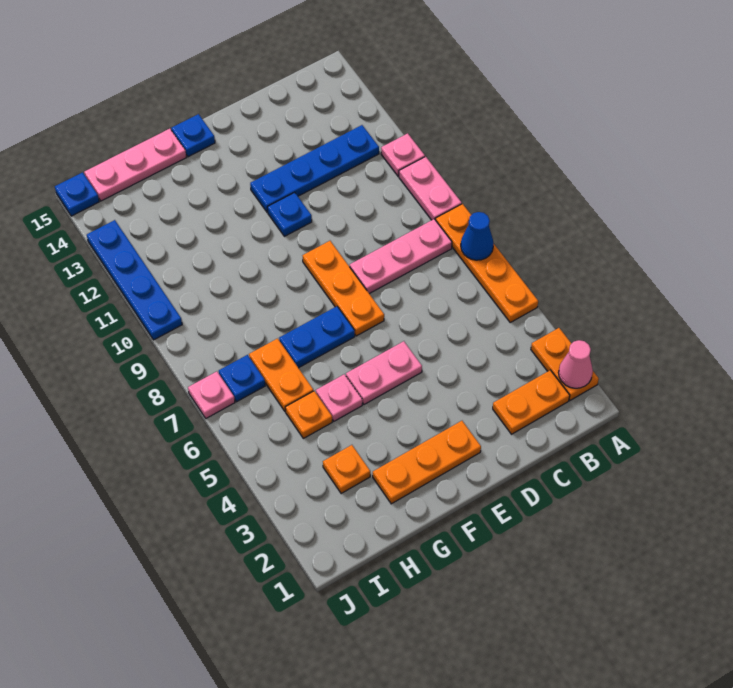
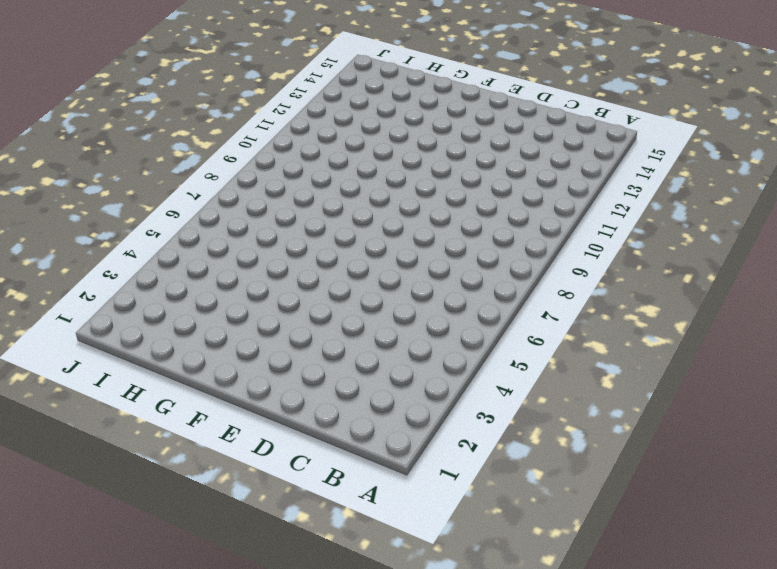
none -> orange plate A2:A3 level 1
none -> orange plate A5:A8 level 1
none -> pink plate A9:A10 level 1

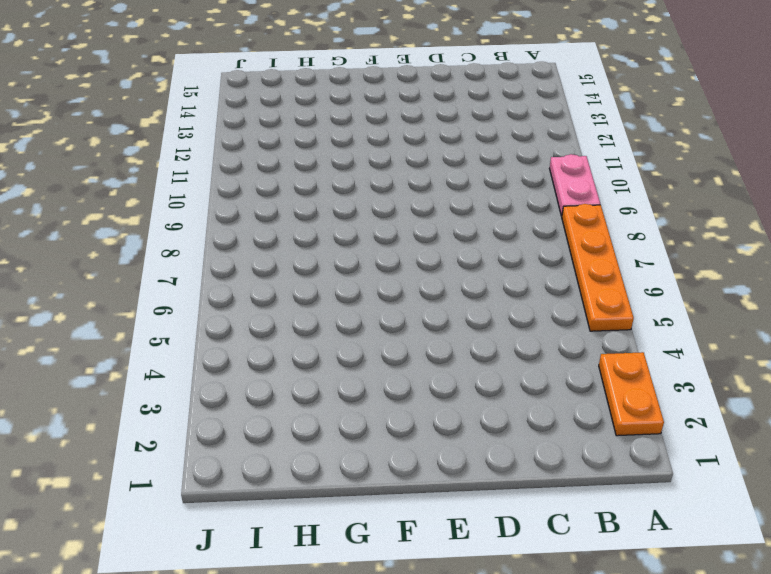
none -> pink plate A11 level 1
none -> orange plate B2:C2 level 1
none -> pink plate B8:D8 level 1

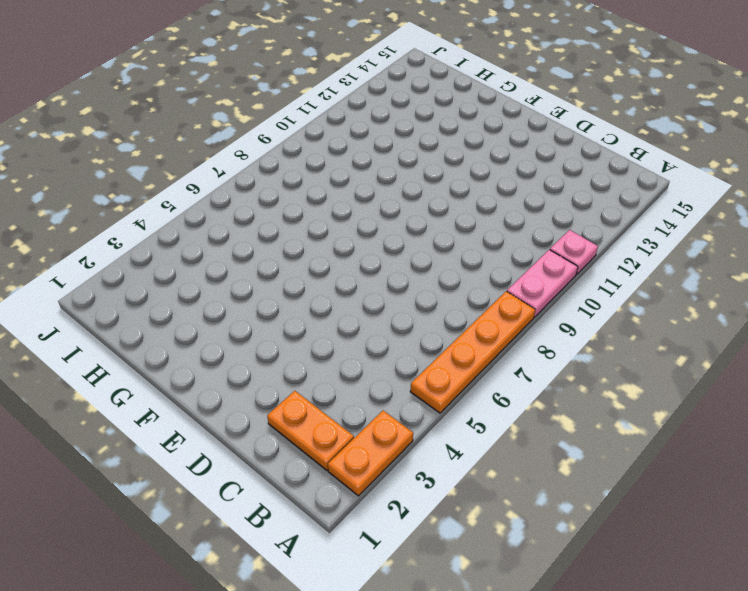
none -> pink plate B8:D8 level 1
none -> blue plate B12:E12 level 1
none -> orange plate E2:G2 level 1

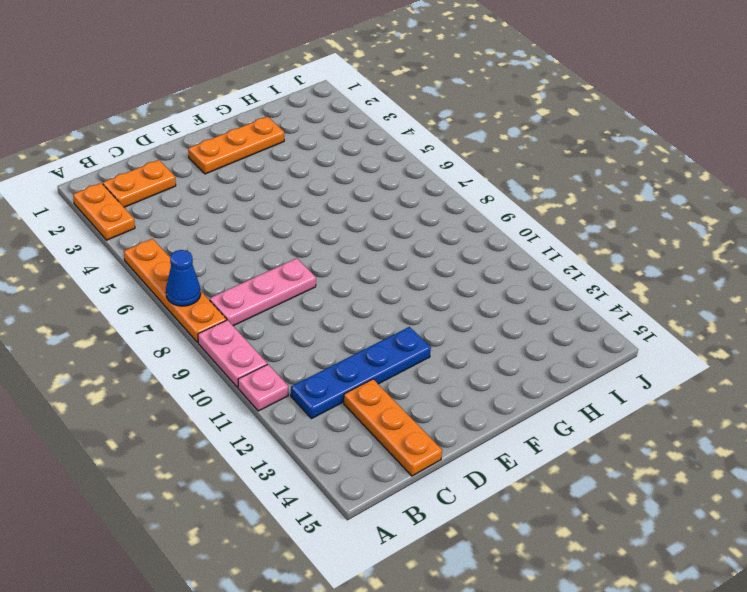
orange plate C13:C15 level 1 -> orange plate E7:E9 level 1
none -> pink plate E5:F5 level 1
none -> blue plate E11 level 1
none -> blue plate F7:G7 level 1

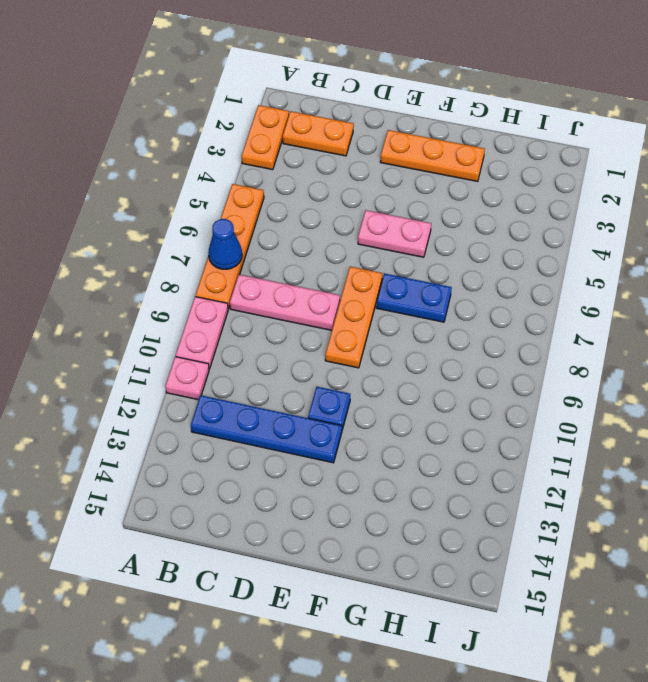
none -> blue plate F15 level 1
none -> pink plate G5 level 1
none -> pink plate G15:I15 level 1

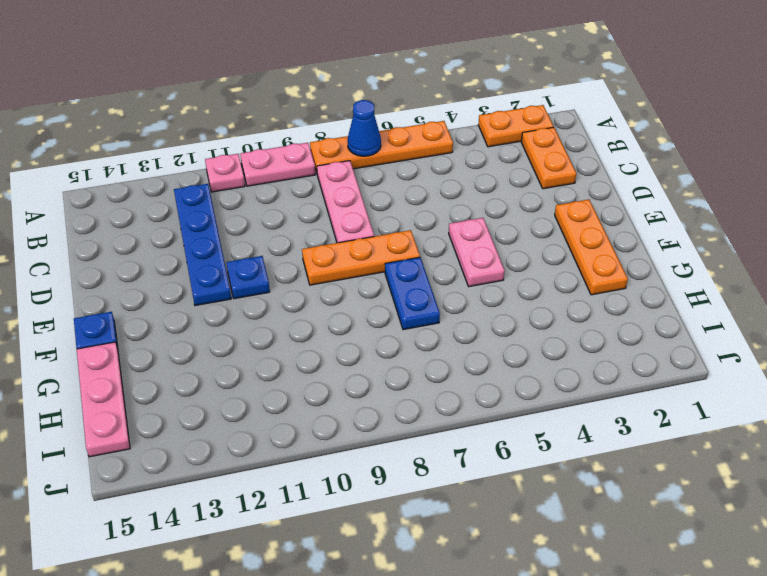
none -> pink plate G5 level 1
none -> orange plate H3 level 1
none -> orange plate H5 level 1

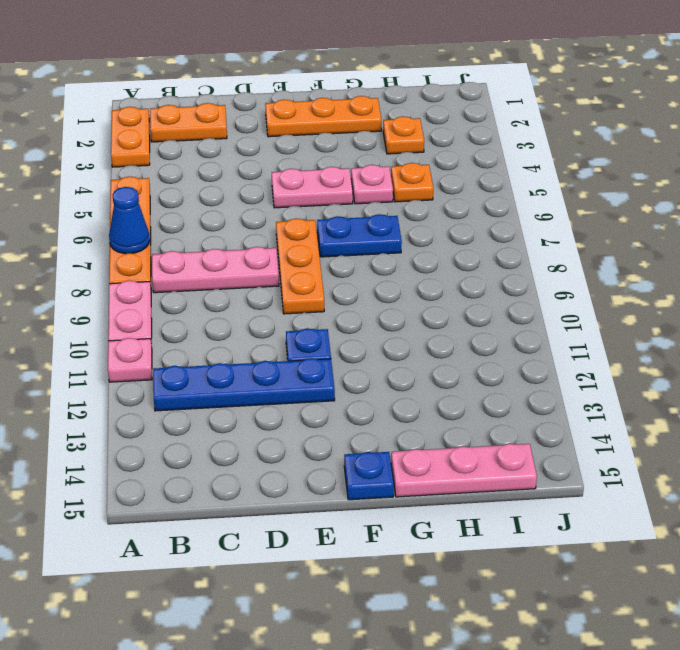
none -> orange plate H6:H7 level 1
none -> blue plate I7 level 1
none -> pink plate J7 level 1

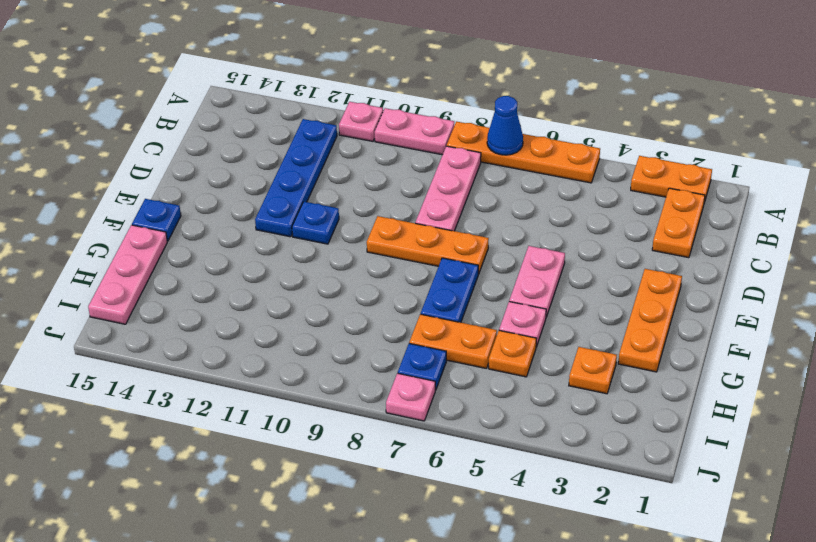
none -> blue plate J10:J13 level 1
none -> blue plate J15 level 1
none -> pink cone A2 level 2

